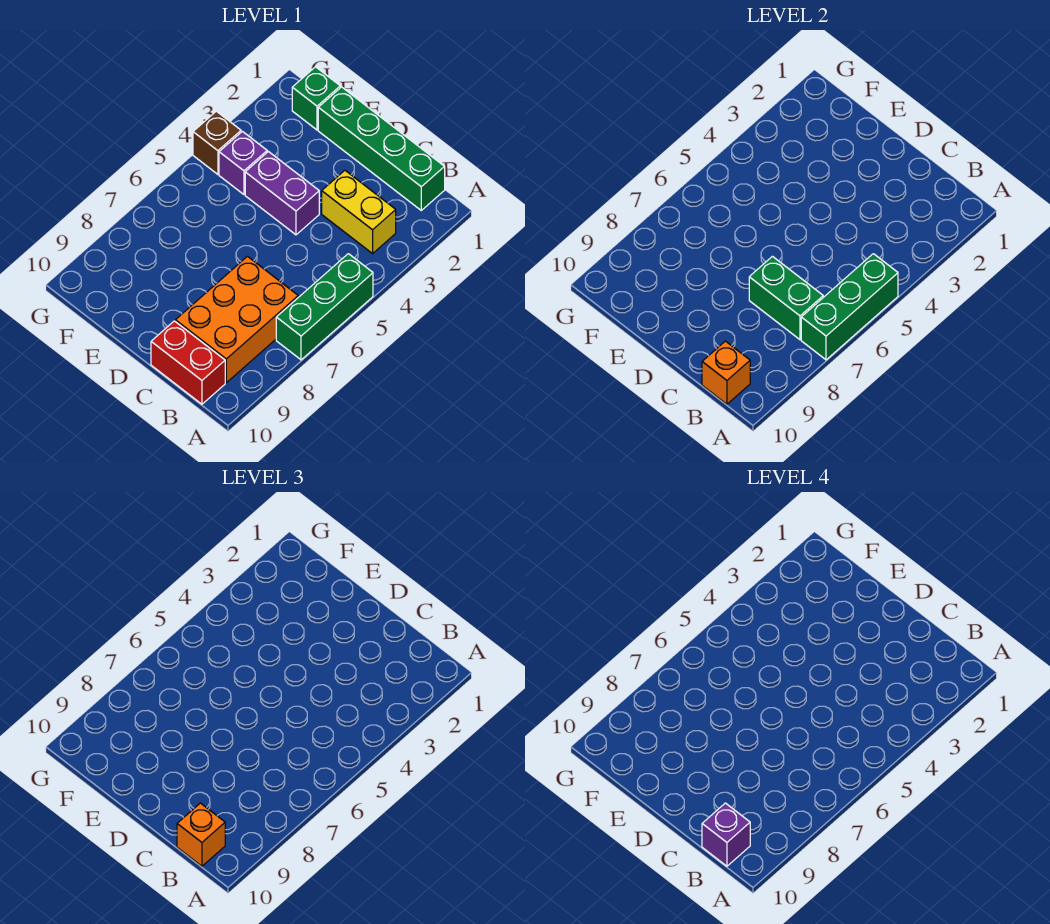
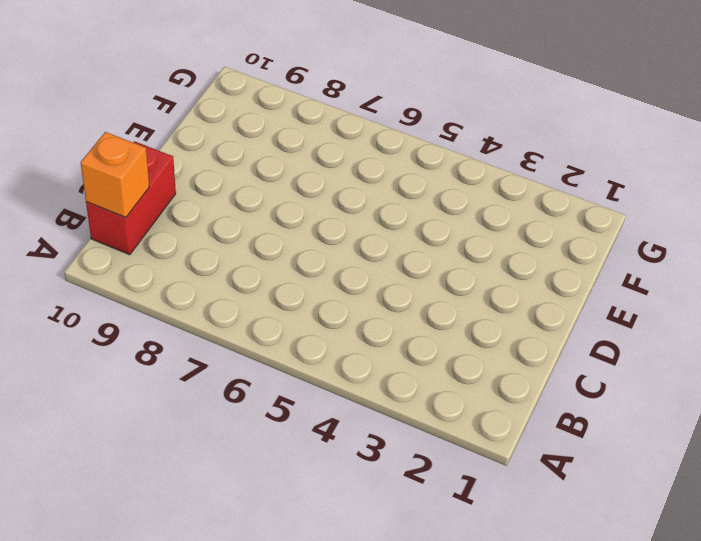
none -> green brick A5:A7 level 1
none -> green brick B1:E1 level 1
none -> yellow brick B3:C3 level 1

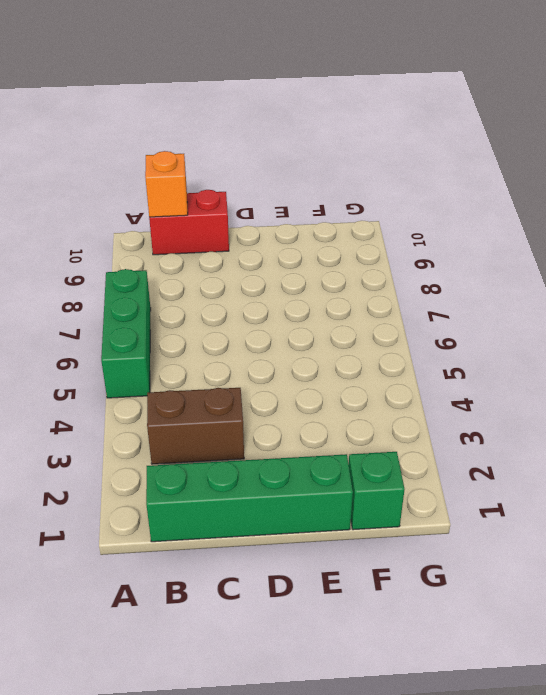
brown brick B3:C3 level 1 -> yellow brick B3:C3 level 1
none -> orange brick B7:C9 level 1
none -> purple brick D4:E4 level 1
none -> purple brick F4 level 1

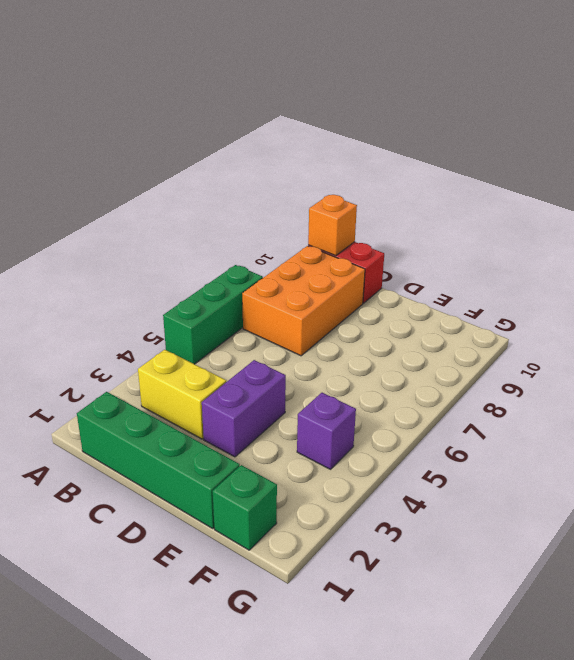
purple brick D3:D4 level 1 -> purple brick D4:E4 level 1
none -> brown brick G4 level 1
none -> green brick A5:A7 level 2
none -> green brick B7:C7 level 2

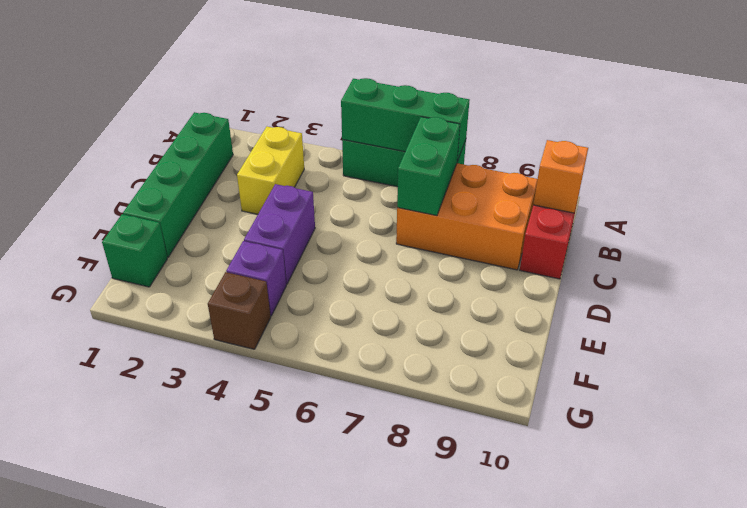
none -> orange brick B10 level 3
none -> purple brick B10 level 4

